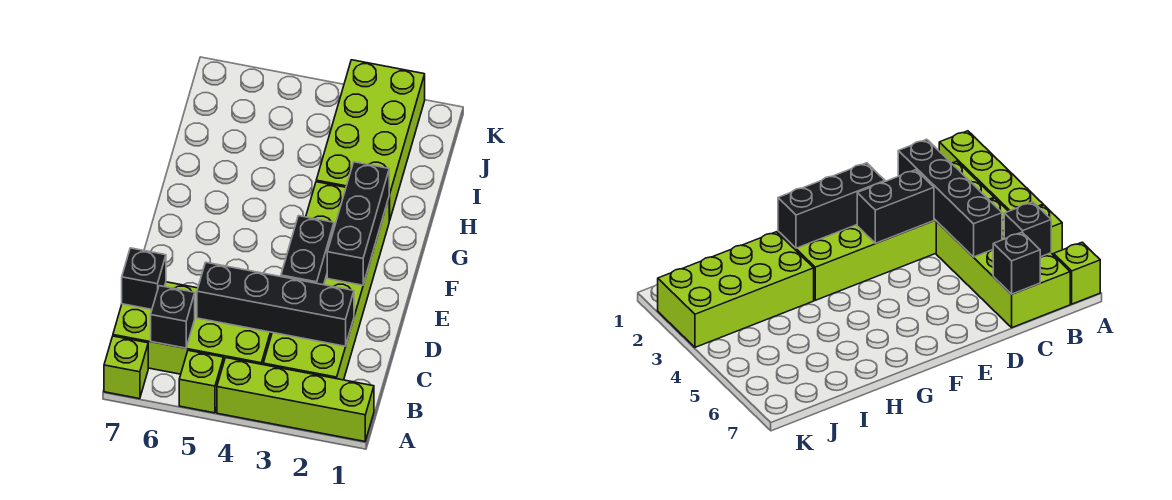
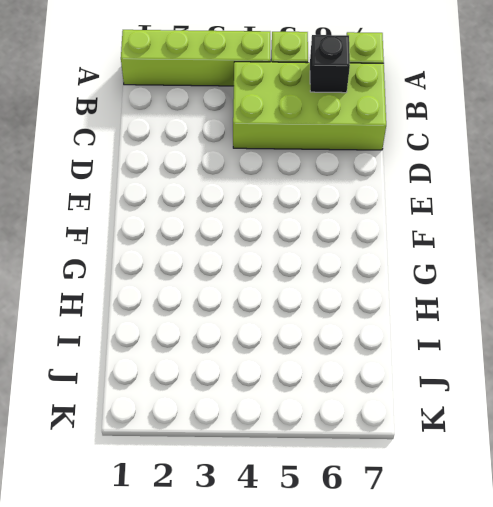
none -> lime brick B2:G3 level 1
none -> lime brick H2:K3 level 1

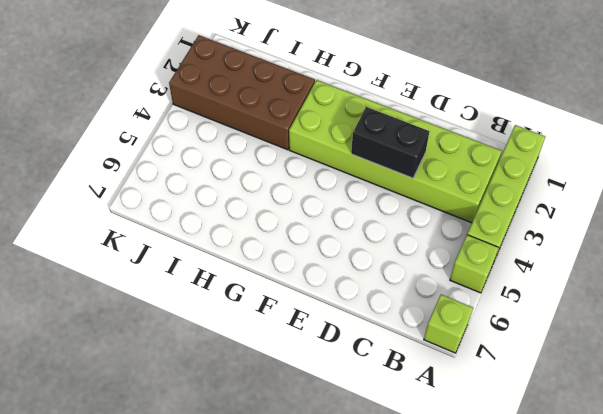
brown brick H2:K3 level 1 -> lime brick H2:K3 level 1
none -> lime brick B4:C7 level 1
none -> black brick B6 level 2

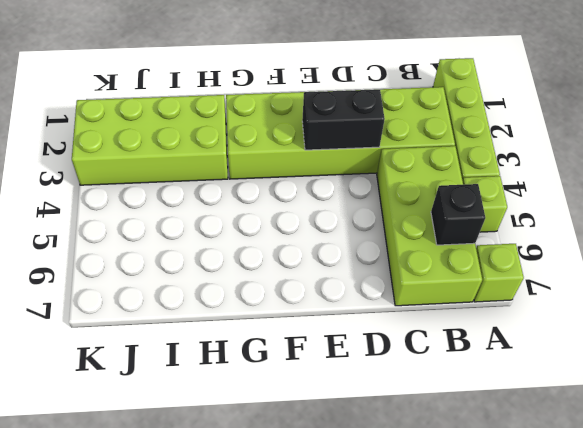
none -> black brick C2:C5 level 2
none -> black brick C7 level 2

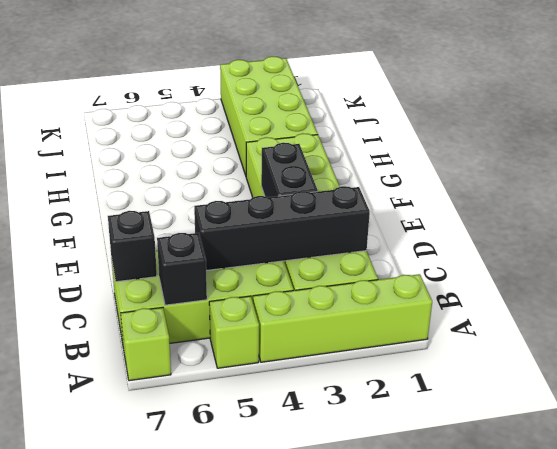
none -> black brick E2:G2 level 2

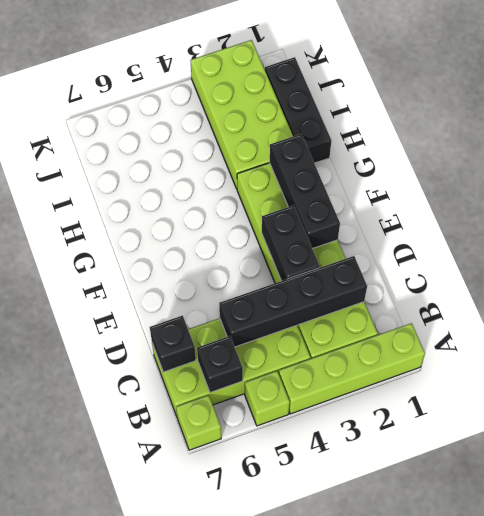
black brick H1:J1 level 1 -> none

